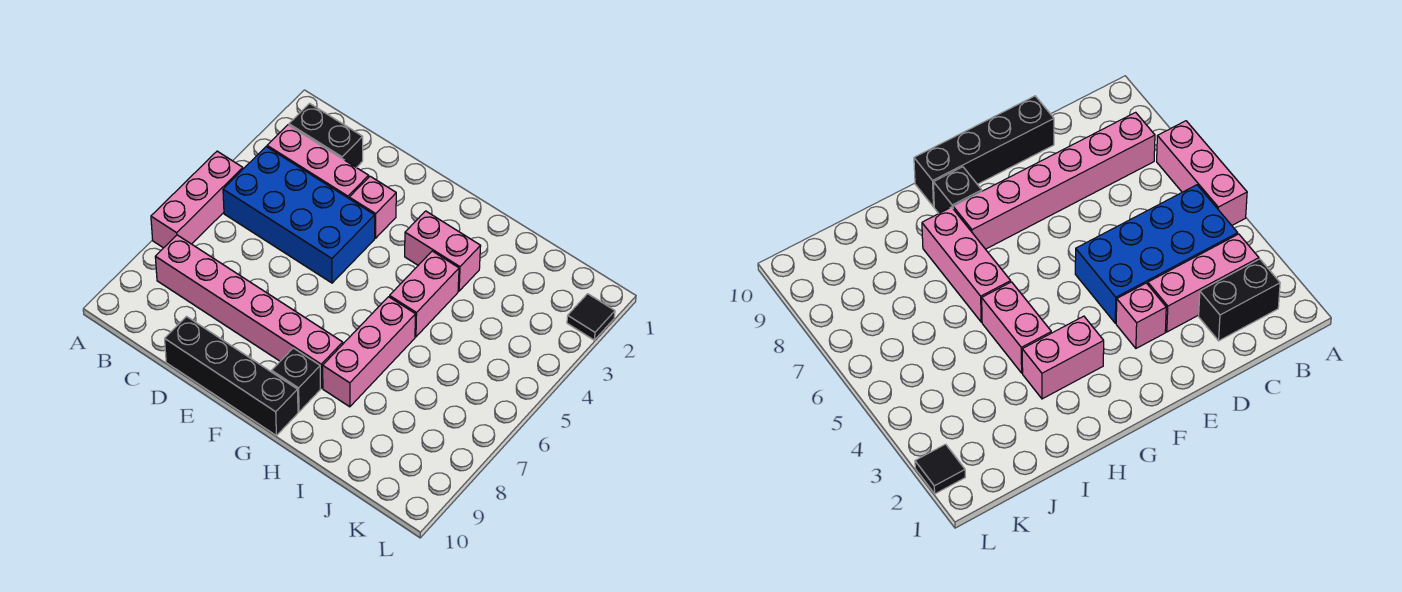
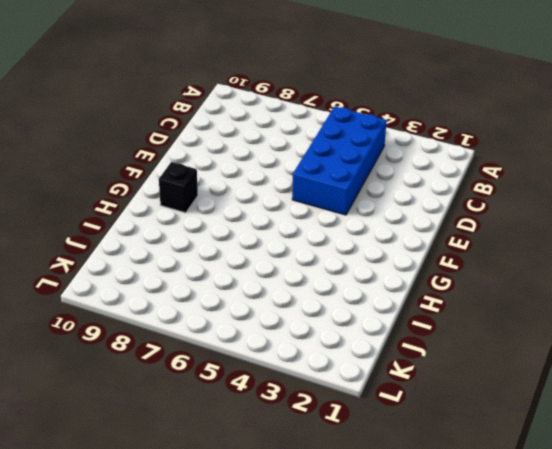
none -> pink brick A5:A7 level 1
none -> black brick B2:C2 level 1
none -> pink brick B3:D3 level 1

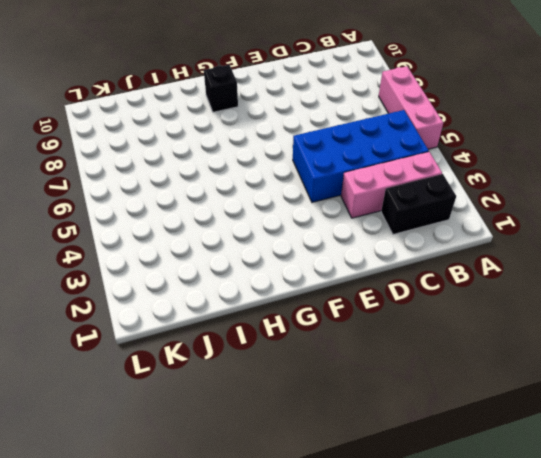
none -> pink brick B8:G8 level 1
none -> black brick D10:G10 level 1
none -> pink brick E3 level 1

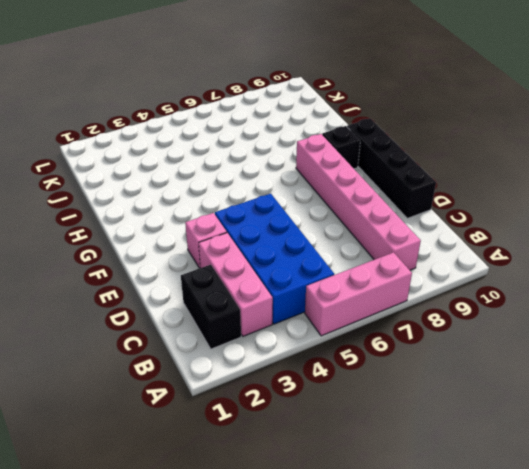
none -> pink brick G3:H3 level 1
none -> pink brick H4:H5 level 1
none -> pink brick H6:H8 level 1

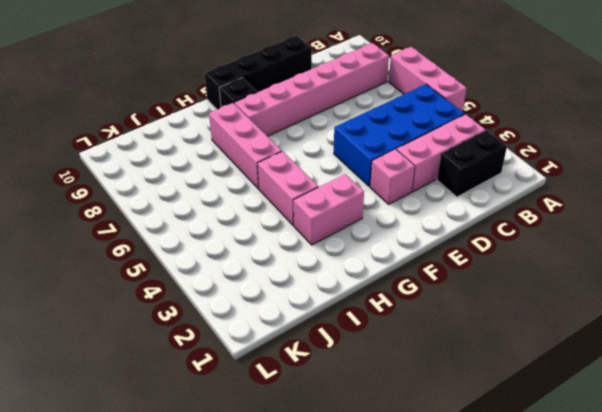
none -> black tile L2 level 1

